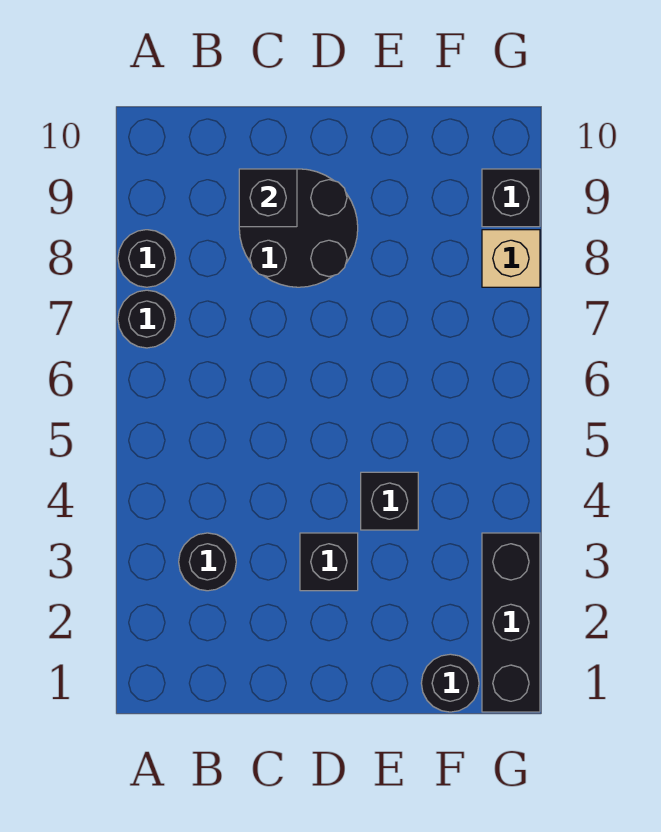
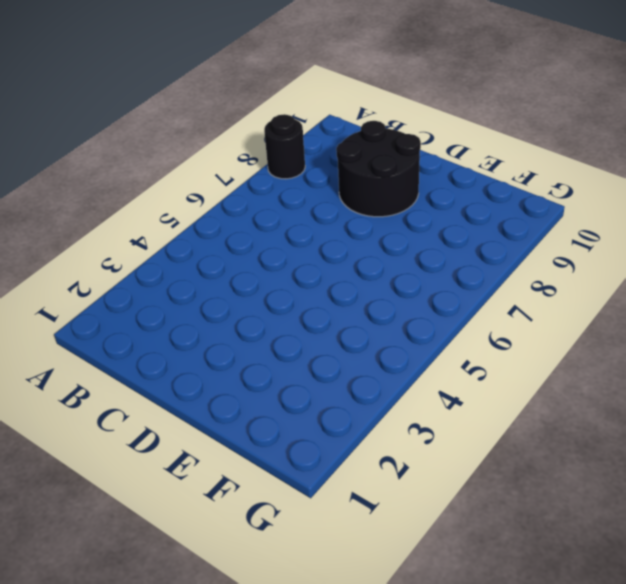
none -> black round brick A7 level 1
none -> black round brick B3 level 1

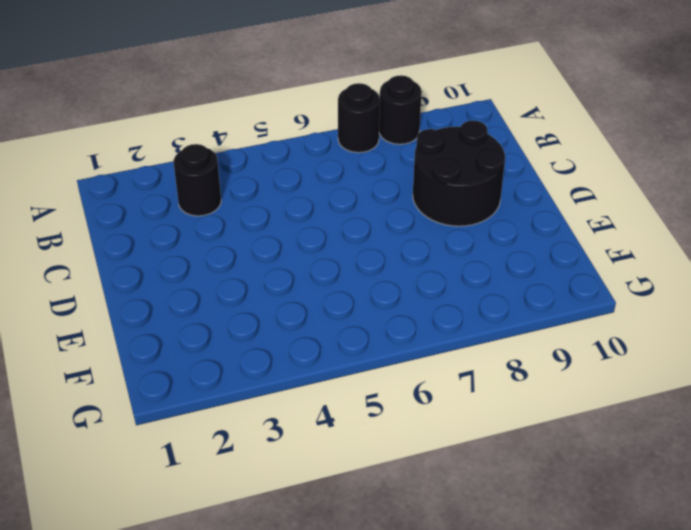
none -> black brick D3 level 1
none -> black brick E4 level 1

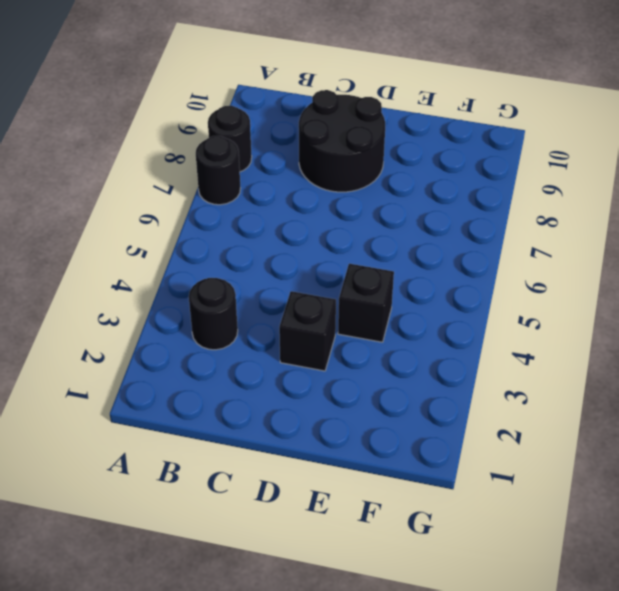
none -> black round brick F1 level 1
none -> black brick G1:G3 level 1

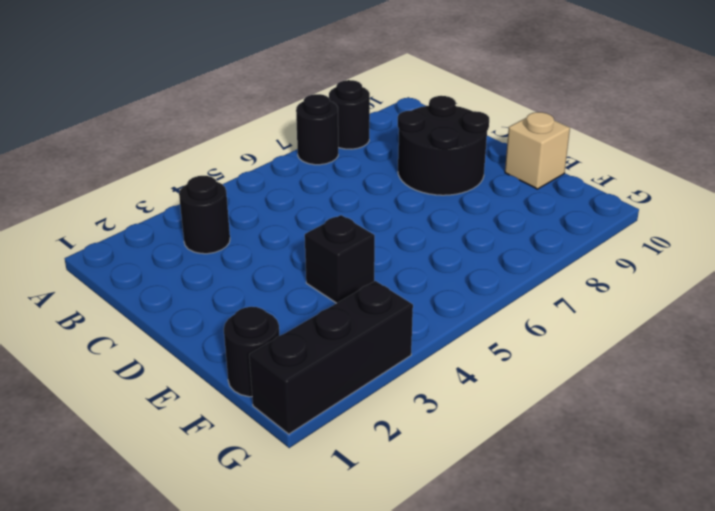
tan brick E10 level 1 -> tan brick G8 level 1
none -> black brick D3 level 1
none -> black brick G9 level 1

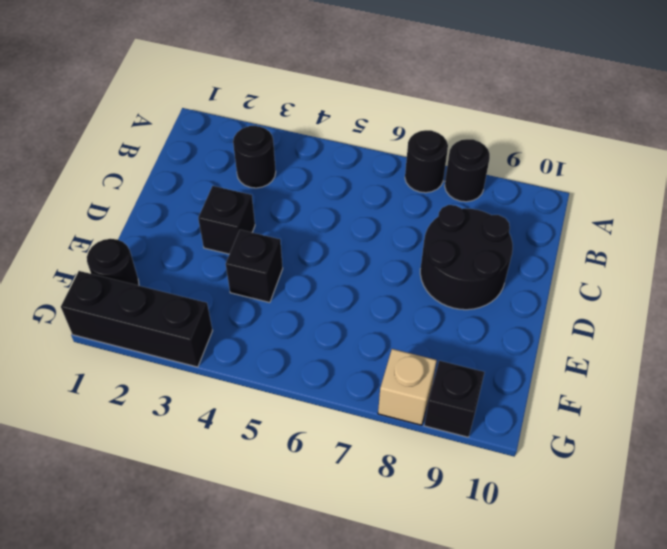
none -> black brick C9 level 2

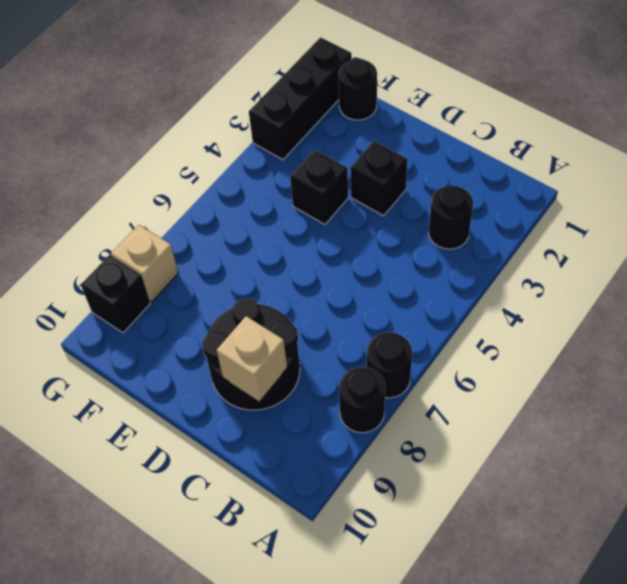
tan brick C9 level 2 -> black brick C9 level 2

